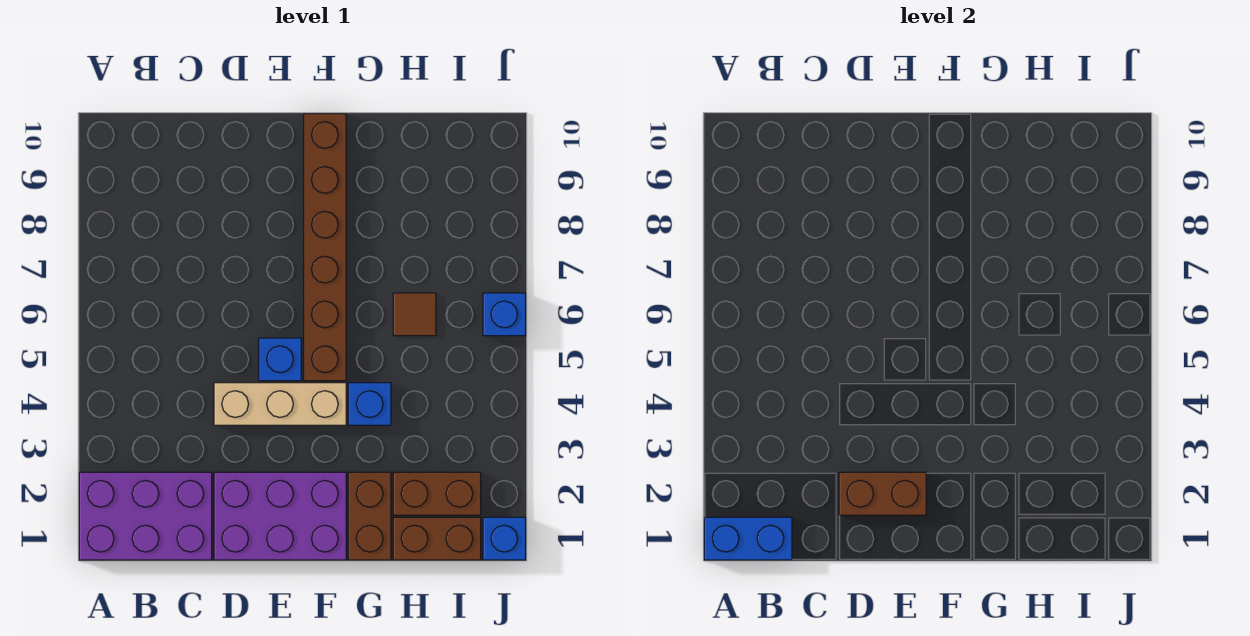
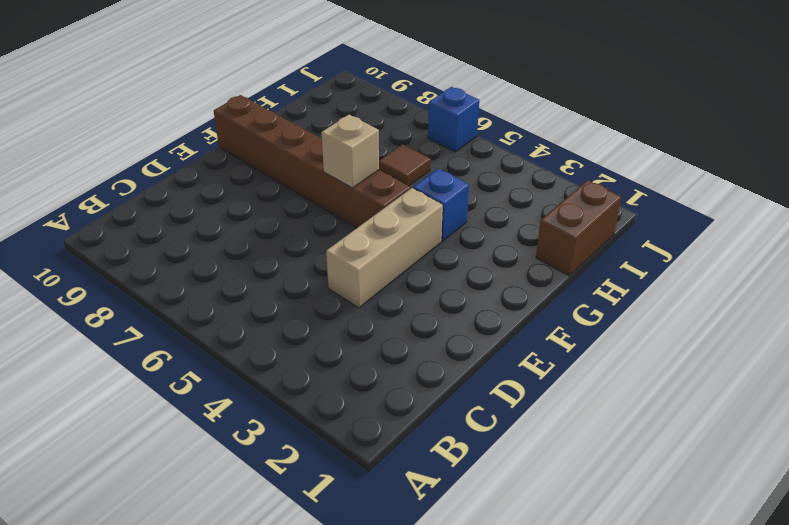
tan brick F6 level 2 -> none
none -> purple brick A1:C2 level 1
none -> purple brick D1:F2 level 1
none -> blue brick E5 level 1

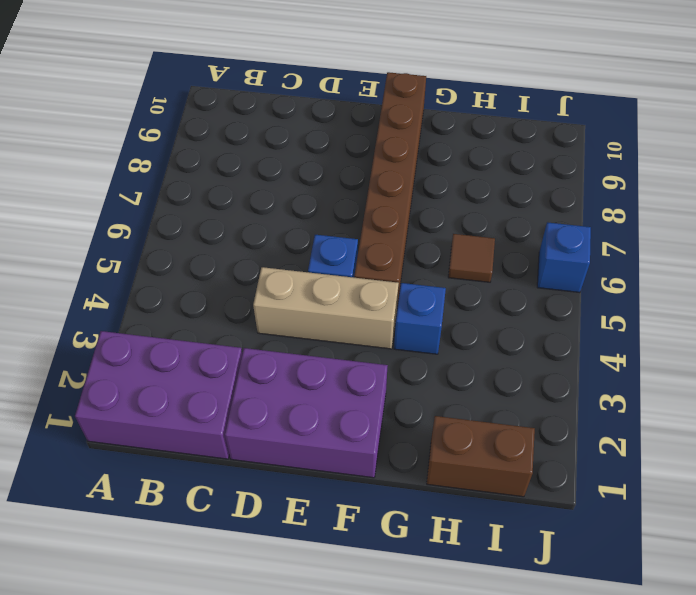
none -> brown brick G1:G2 level 1
none -> brown brick H2:I2 level 1
none -> blue brick J1 level 1

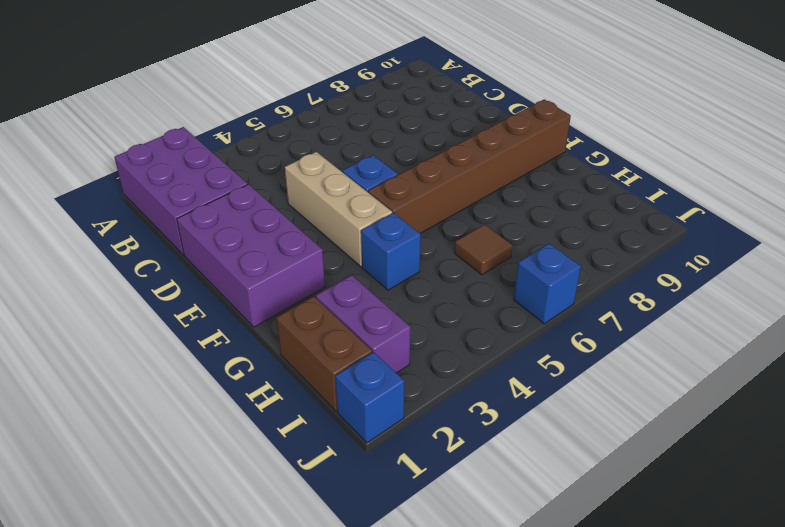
purple brick H2:I2 level 1 -> brown brick H2:I2 level 1
none -> brown brick G1:G2 level 1
none -> blue brick A1:B1 level 2
none -> brown brick D2:E2 level 2

